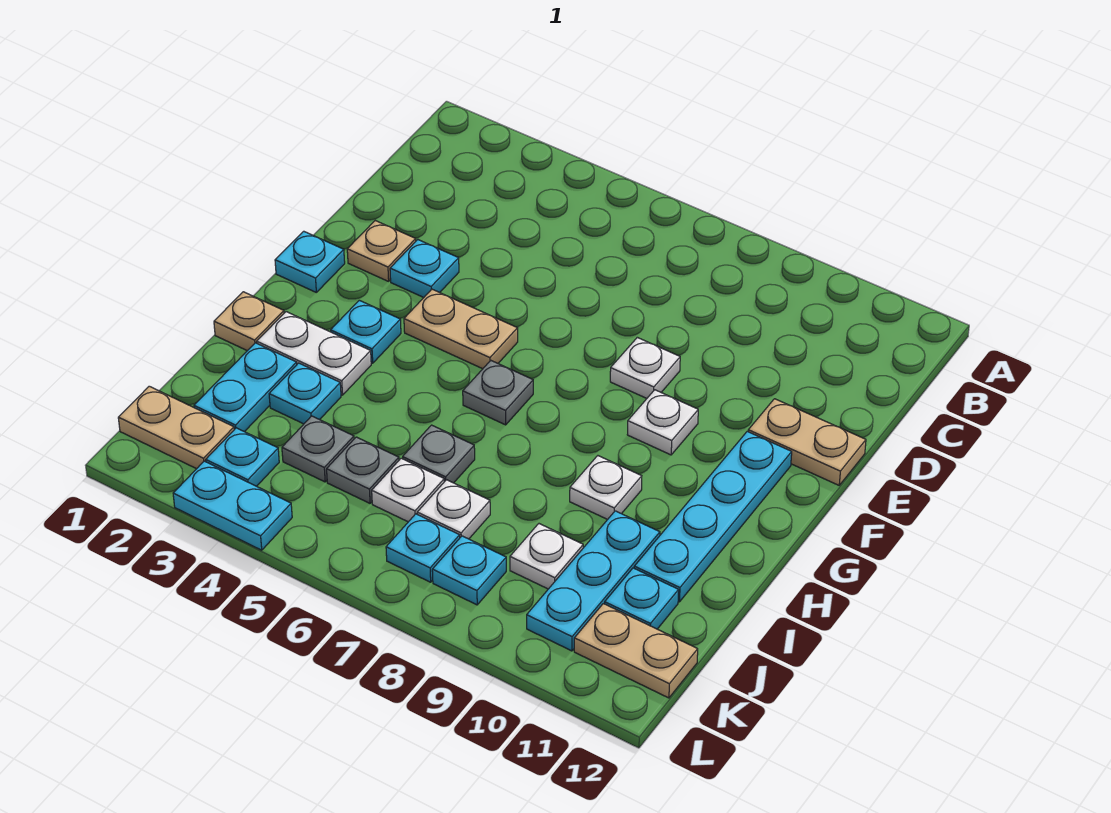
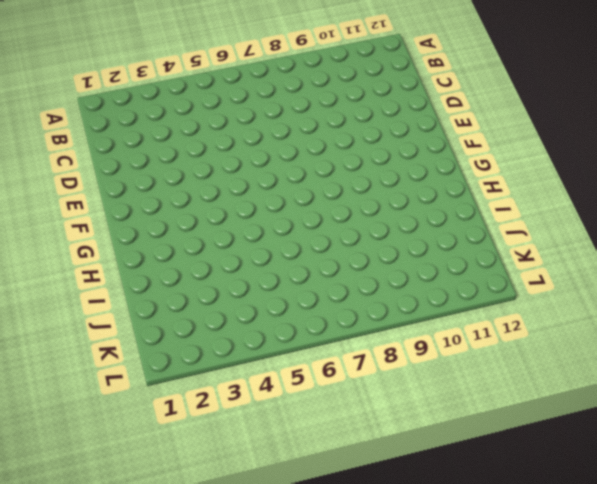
none -> tan plate E2 level 1
none -> cyan plate E3 level 1
none -> white plate E8 level 1

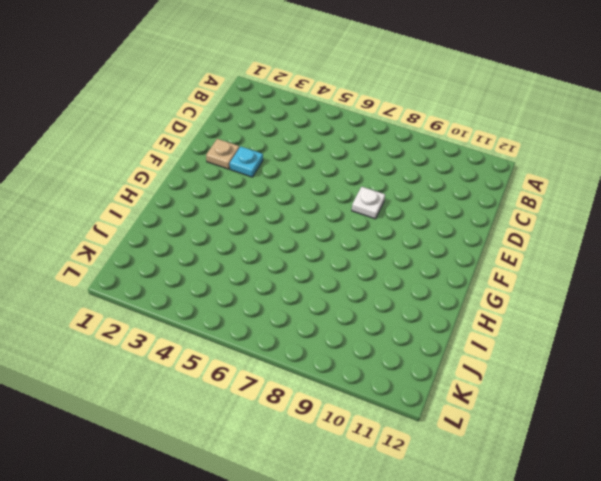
none -> tan plate E11:E12 level 1
none -> cyan plate F1 level 1
none -> tan plate F4:F5 level 1

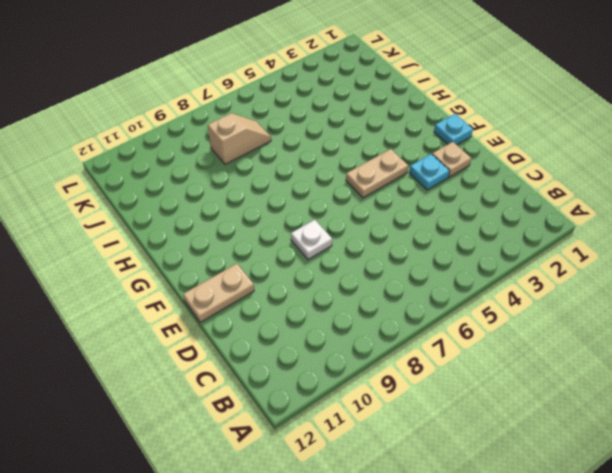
tan slope J7:J8 level 1 top 8 -> white plate J7 level 1
none -> white plate F9 level 1
none -> cyan plate F11:I11 level 1
none -> cyan plate G3 level 1

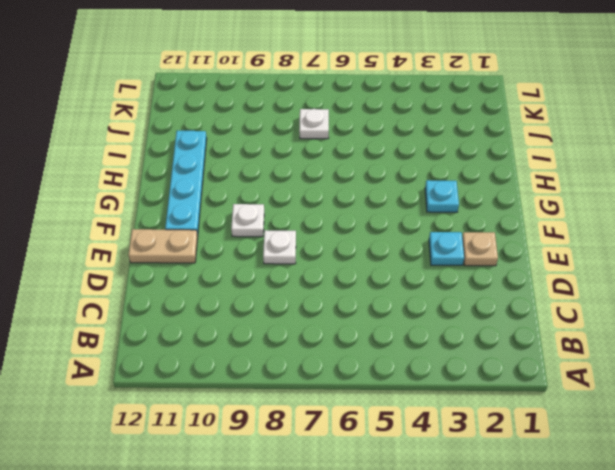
none -> cyan plate F1 level 1
none -> tan plate F4:F5 level 1
none -> grey plate G6 level 1

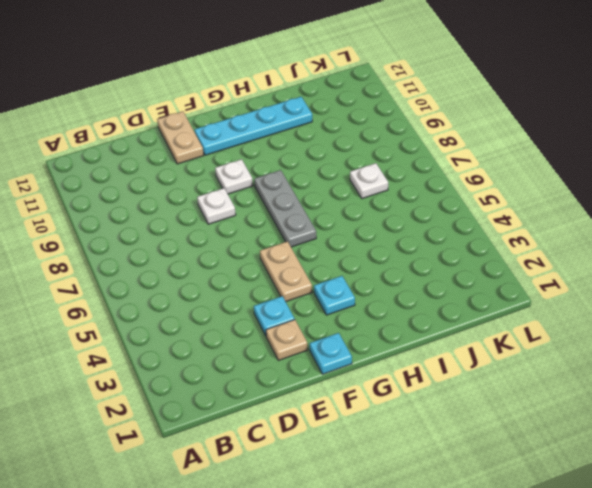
grey plate G6:G8 level 1 -> grey plate G6 level 1
none -> tan plate H1 level 1
none -> white plate H2:H3 level 1
none -> white plate H9 level 1

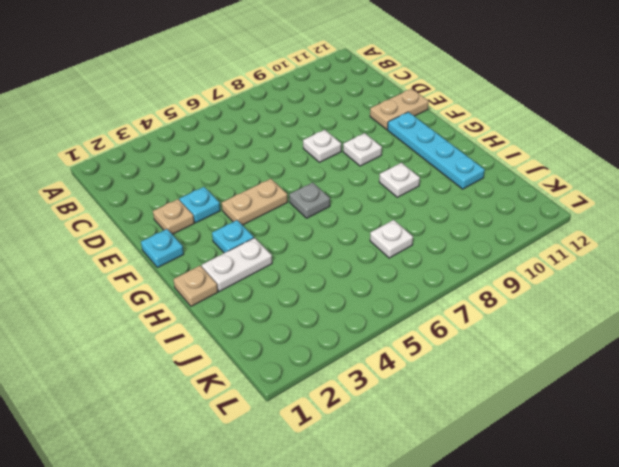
none -> cyan plate I2:J2 level 1
none -> cyan plate I3 level 1
none -> grey plate I6 level 1

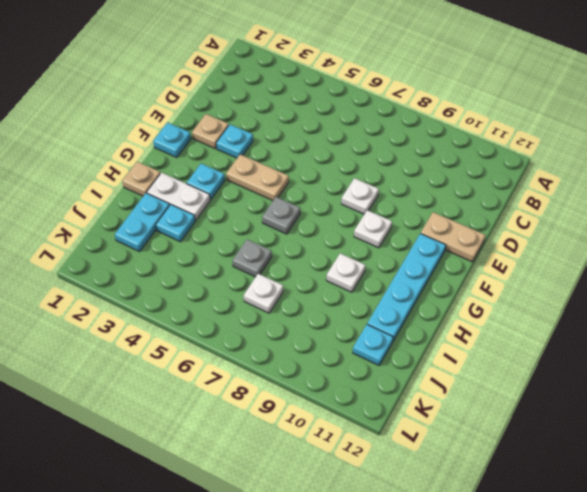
none -> cyan plate I10:K10 level 1
none -> grey plate J4 level 1
none -> grey plate J5 level 1

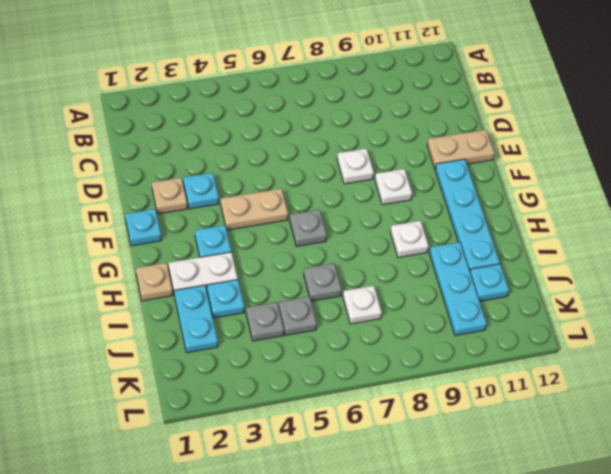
none -> white plate J6 level 1
none -> white plate J9 level 1
none -> tan plate K1:K2 level 1

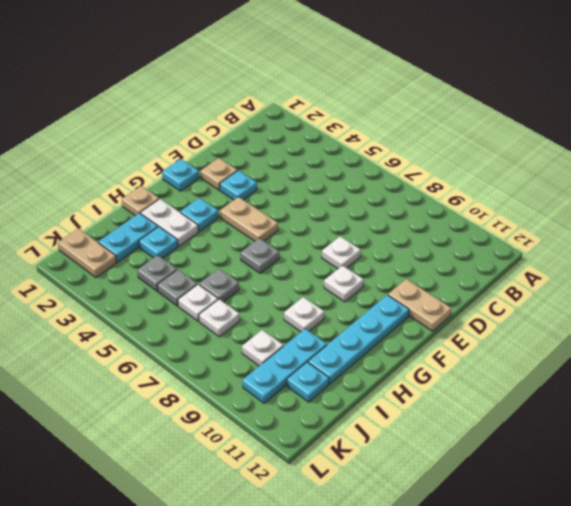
none -> cyan plate K3 level 1
none -> cyan plate K7 level 1
none -> cyan plate K8 level 1

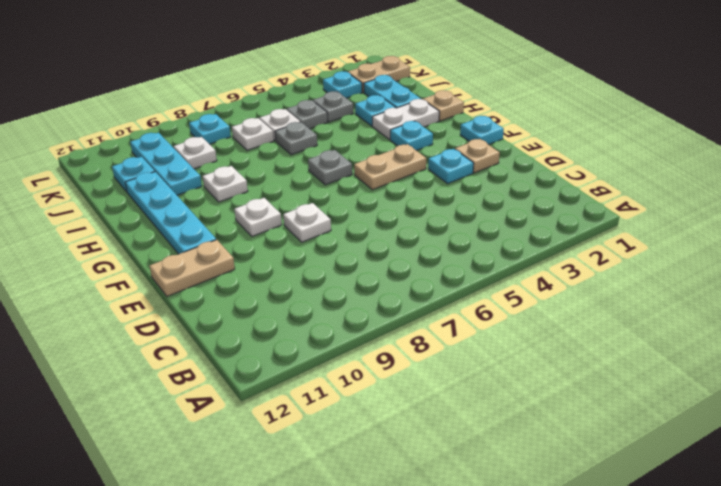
none -> cyan plate K7 level 1
none -> tan plate K11:K12 level 1
none -> cyan plate L3:L4 level 1

